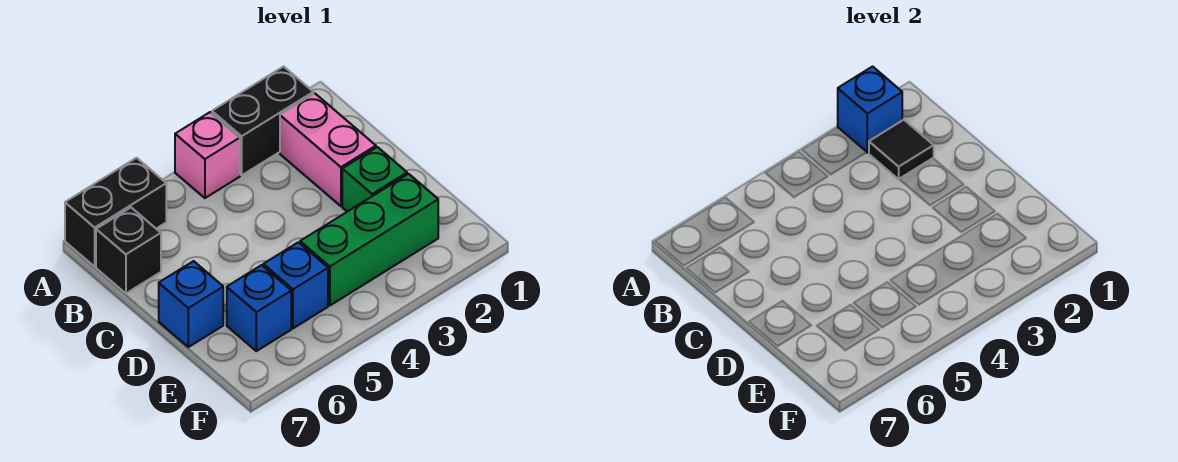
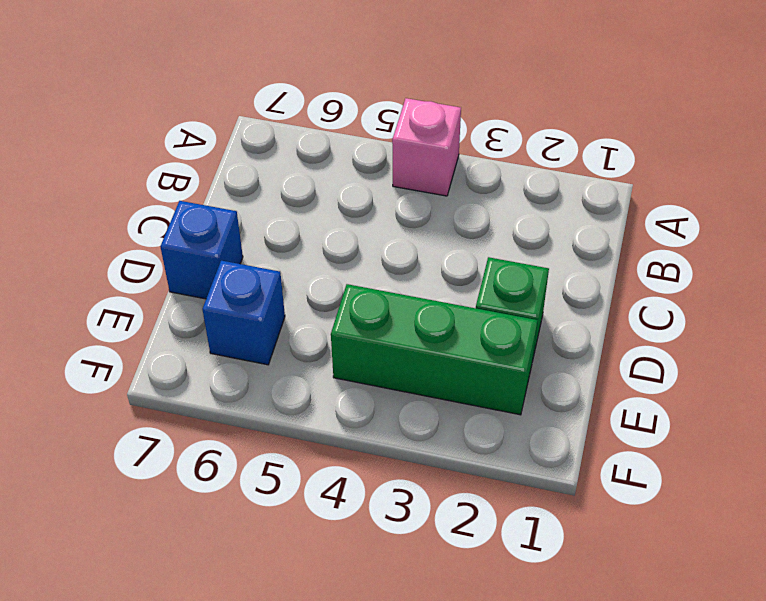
none -> black brick A2:A3 level 1
none -> black brick A6:A7 level 1
none -> pink brick B2:C2 level 1

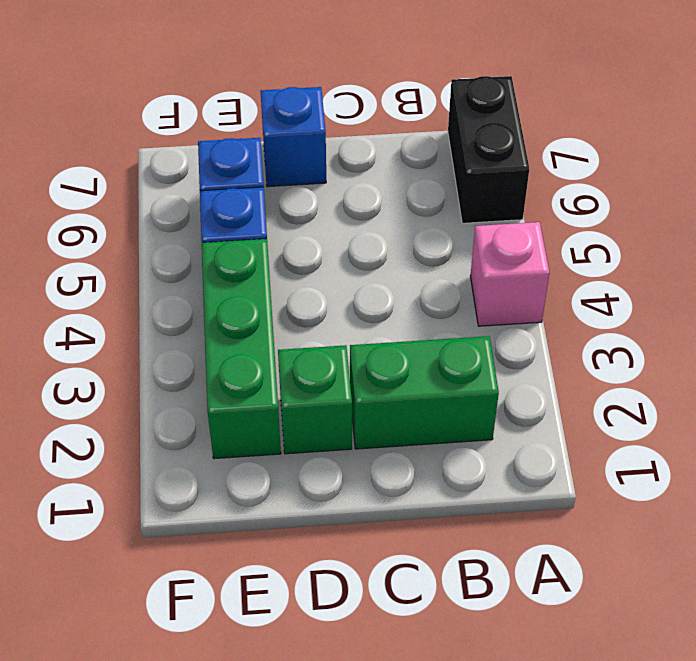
green brick B2:C2 level 1 -> pink brick B2:C2 level 1
none -> black brick A2:A3 level 1
none -> black brick B7 level 1
none -> blue brick A2 level 2

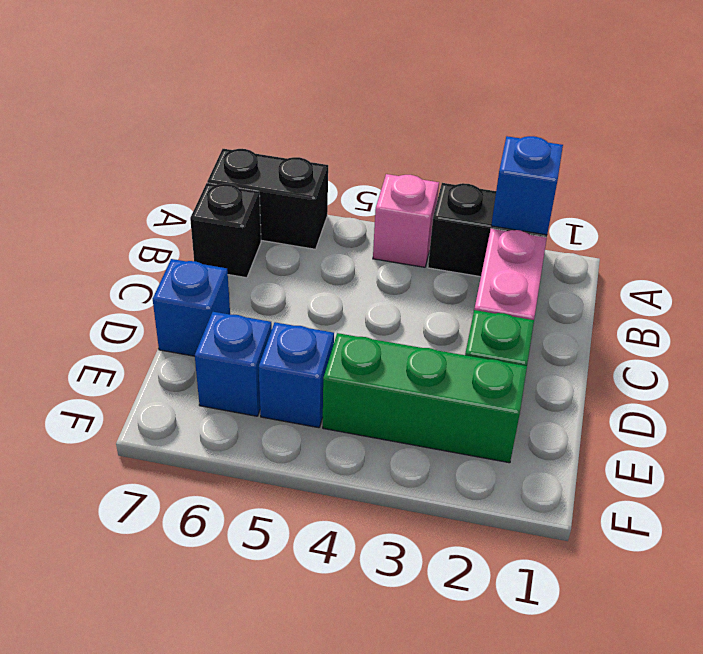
none -> black tile B2 level 2

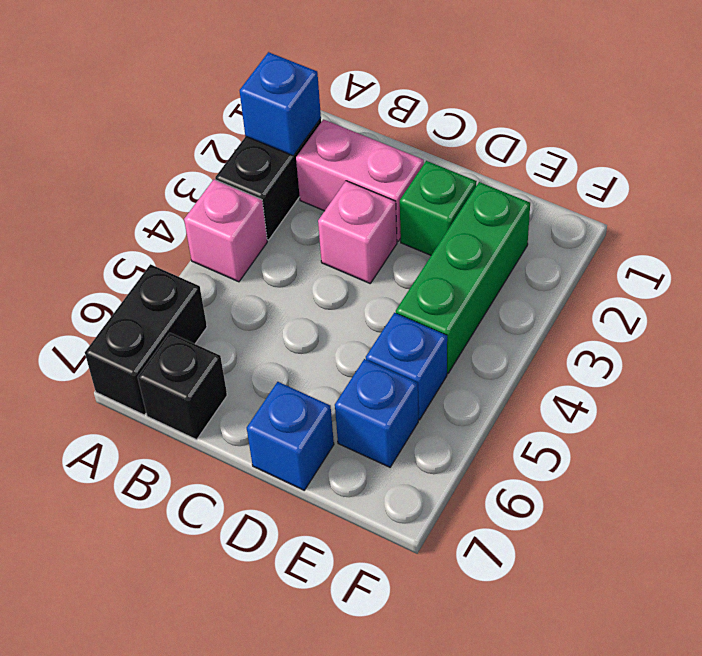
pink brick C3 level 1 -> none
none -> black tile B2 level 2

